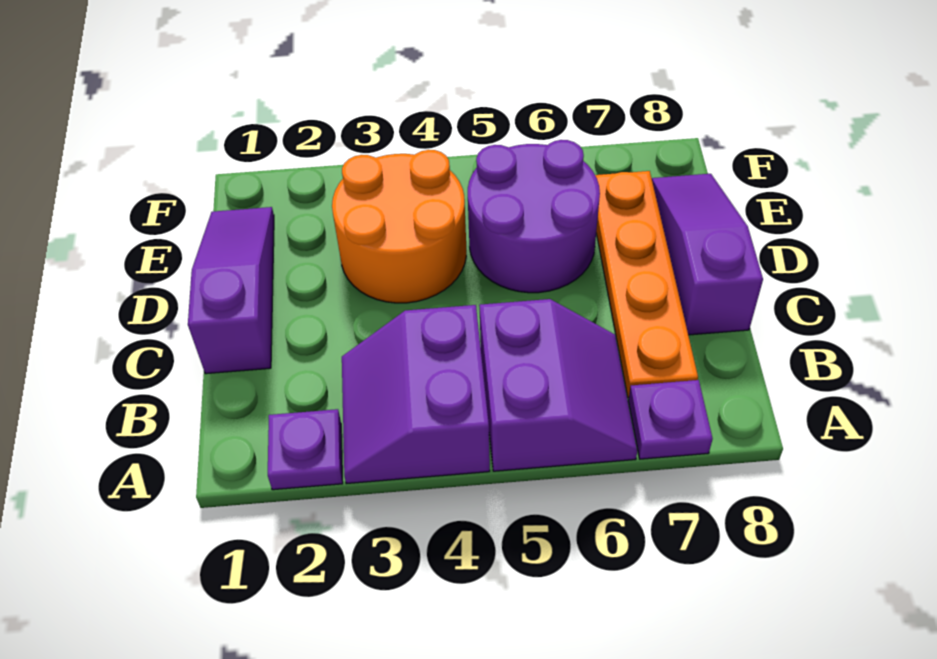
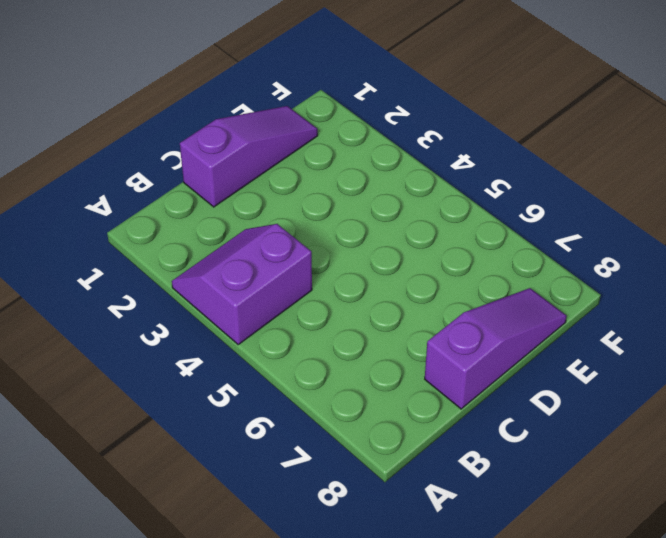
none -> purple plate A2 level 1
none -> purple slope A5:B6 level 1 top 5

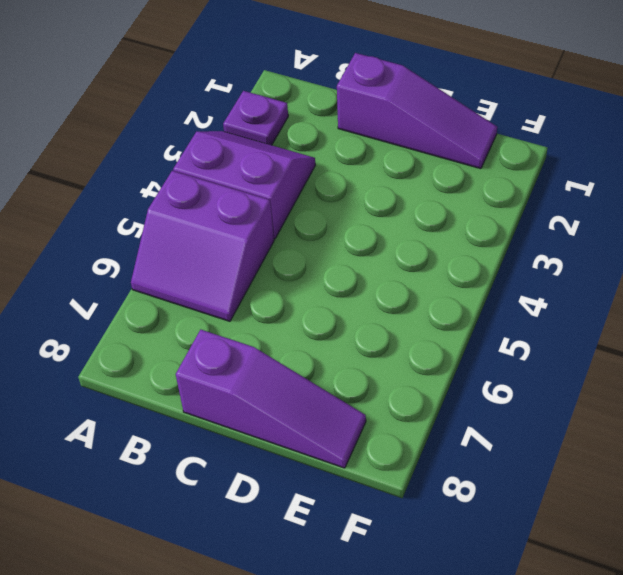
none -> purple plate A7 level 1
none -> orange plate B7:E7 level 1

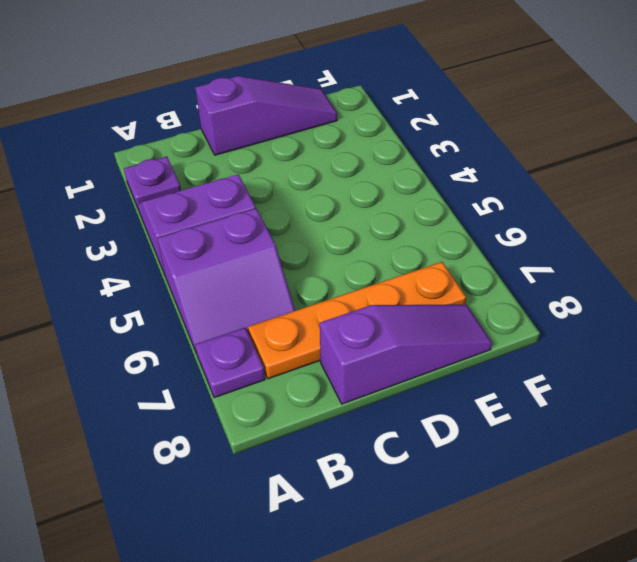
none -> orange round brick D3:E4 level 1
none -> purple round brick D5:E6 level 1

